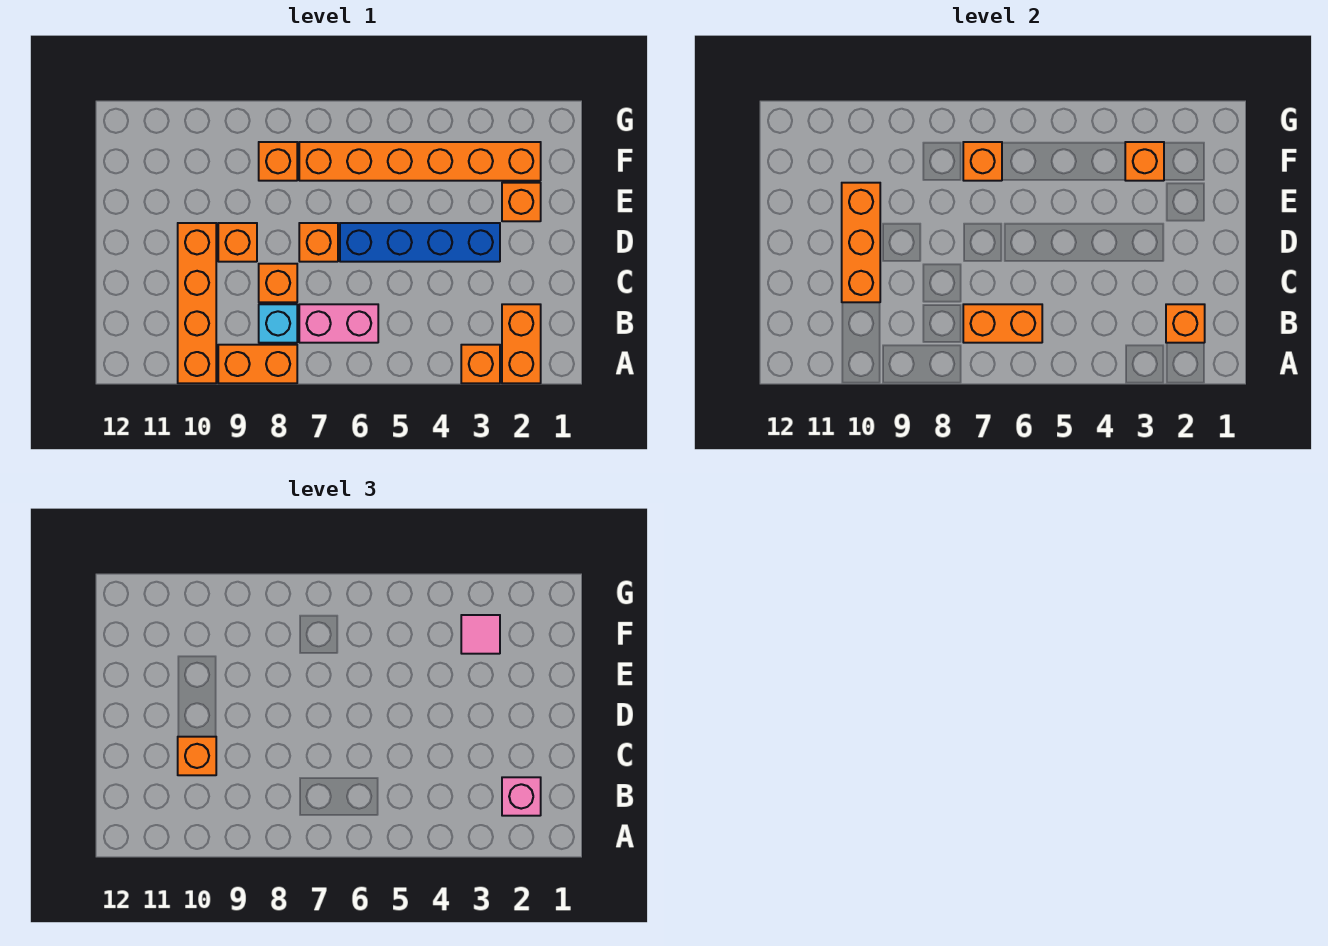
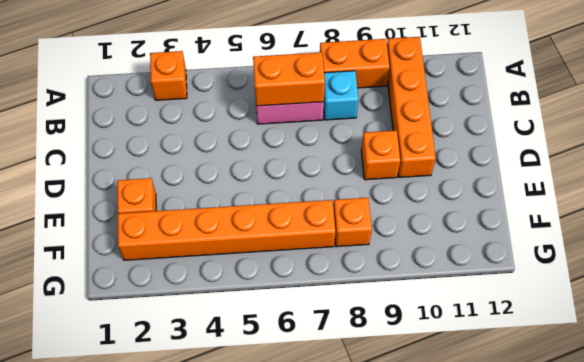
none -> orange brick A2:B2 level 1
none -> orange brick C8 level 1
none -> blue brick D3:D6 level 1

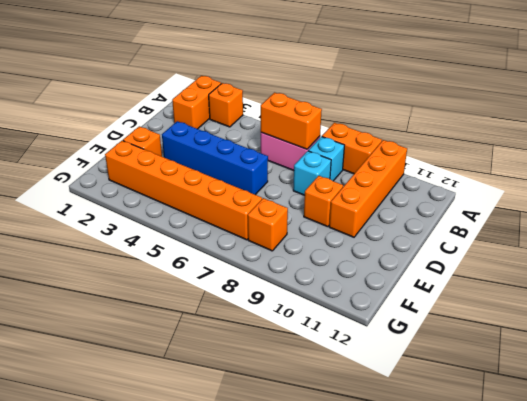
cyan brick C8 level 1 -> orange brick C8 level 1
none -> orange brick D7 level 1
none -> orange brick B2 level 2
none -> orange brick C10:E10 level 2

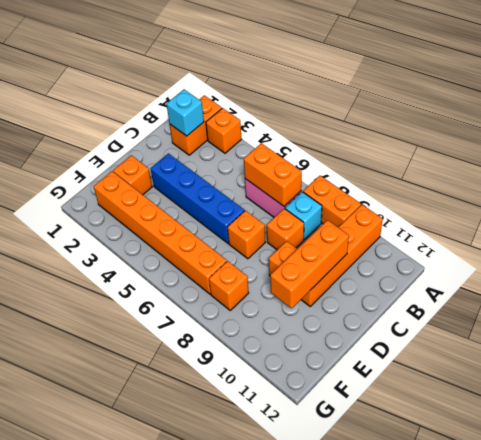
cyan brick B2 level 2 -> orange brick B2 level 2
none -> orange brick F3 level 2
none -> orange brick F7 level 2
none -> pink brick B2 level 3

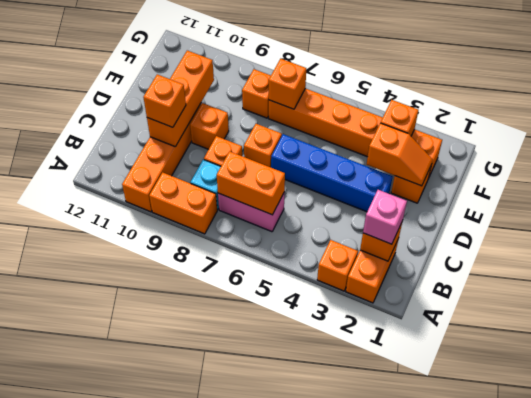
orange slope E2:E3 level 2 top 3 -> none
none -> pink tile F3 level 3

